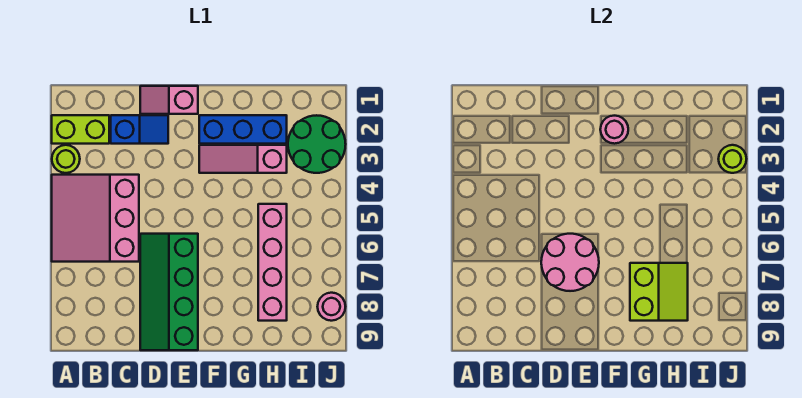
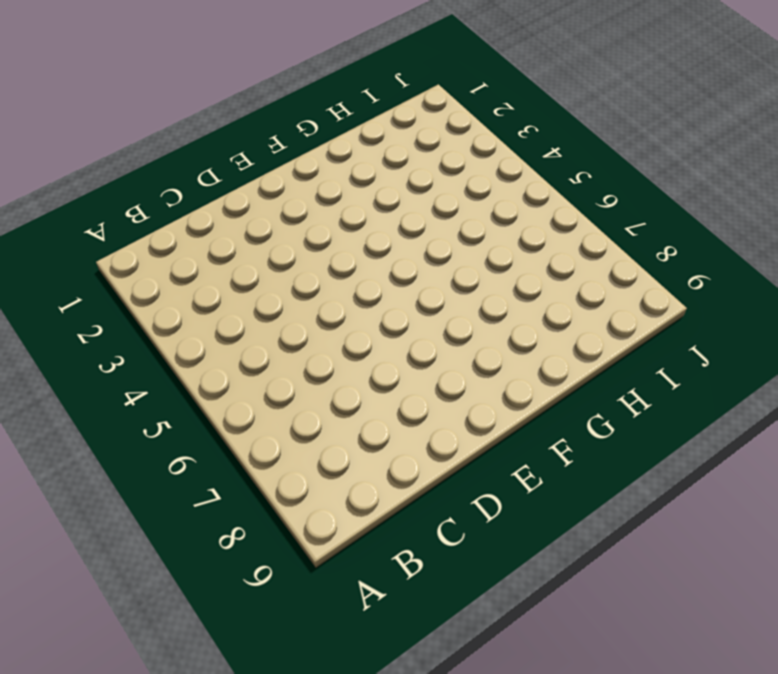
none -> lime brick A2:B2 level 1
none -> lime round brick A3 level 1
none -> pink slope A4:C6 level 1 top C

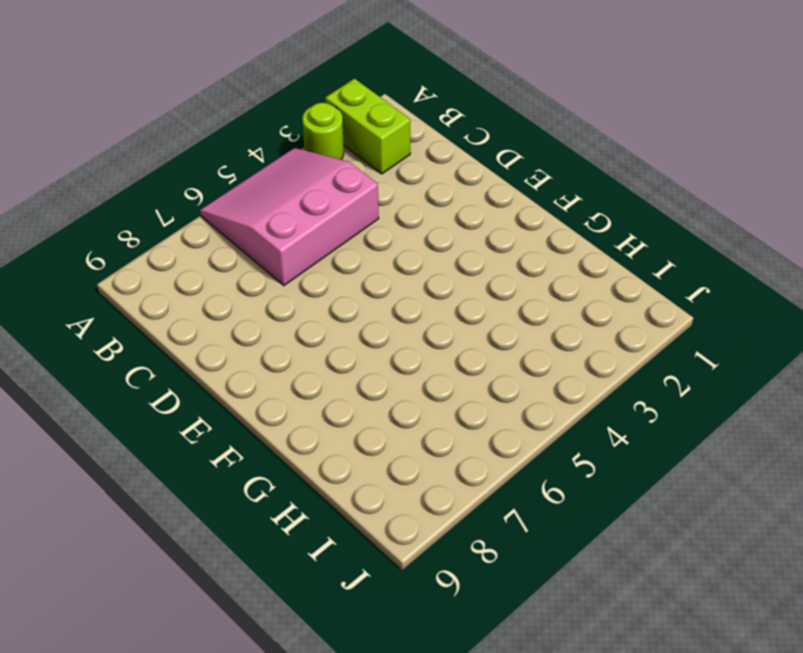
none -> blue slope C2:D2 level 1 top C
none -> pink slope D1:E1 level 1 top E
none -> green slope D6:E9 level 1 top E

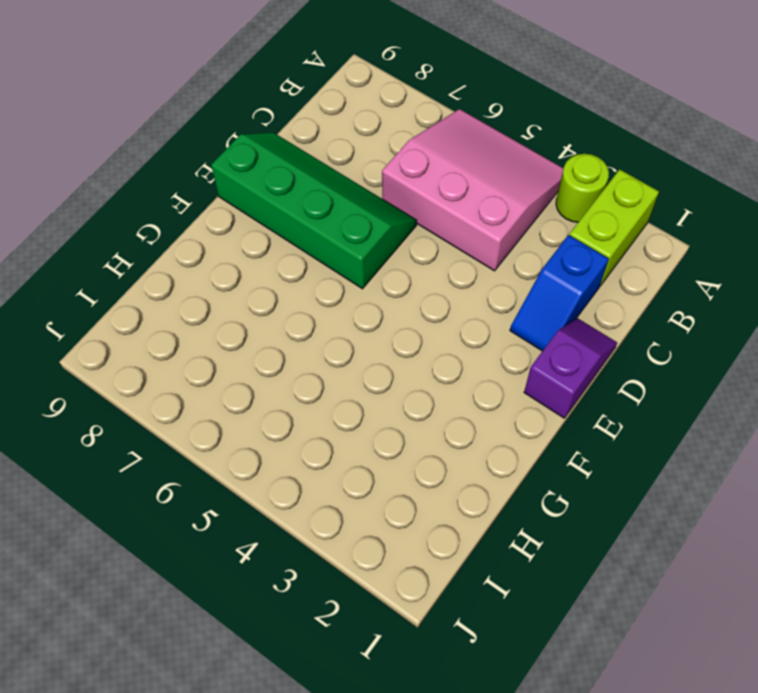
purple slope D1:E1 level 1 top E -> pink slope D1:E1 level 1 top E
none -> blue brick F2:H2 level 1
none -> pink slope F3:H3 level 1 top H
none -> pink brick H5:H8 level 1

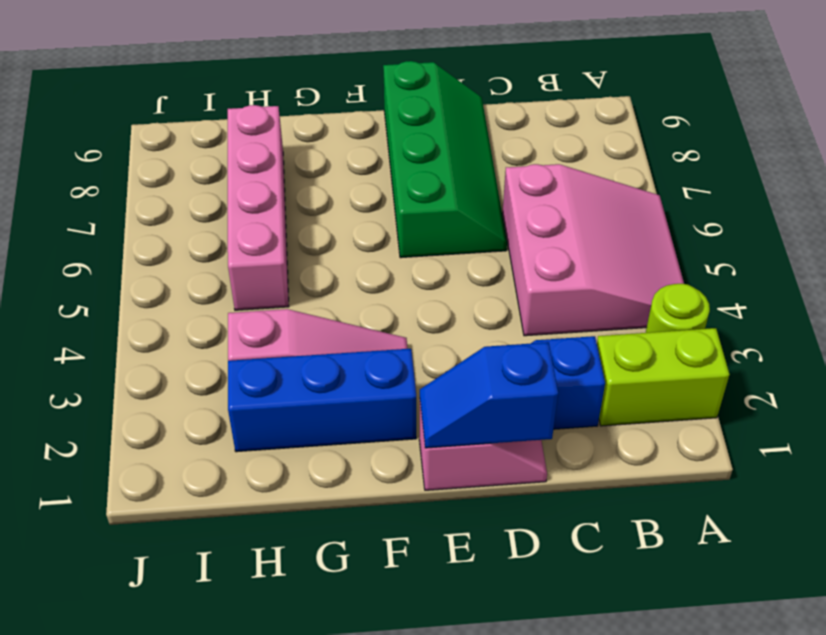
blue slope D1:E1 level 2 top D -> none
none -> green round brick I2:J3 level 1
none -> pink round brick J8 level 1
none -> pink round brick D6:E7 level 2

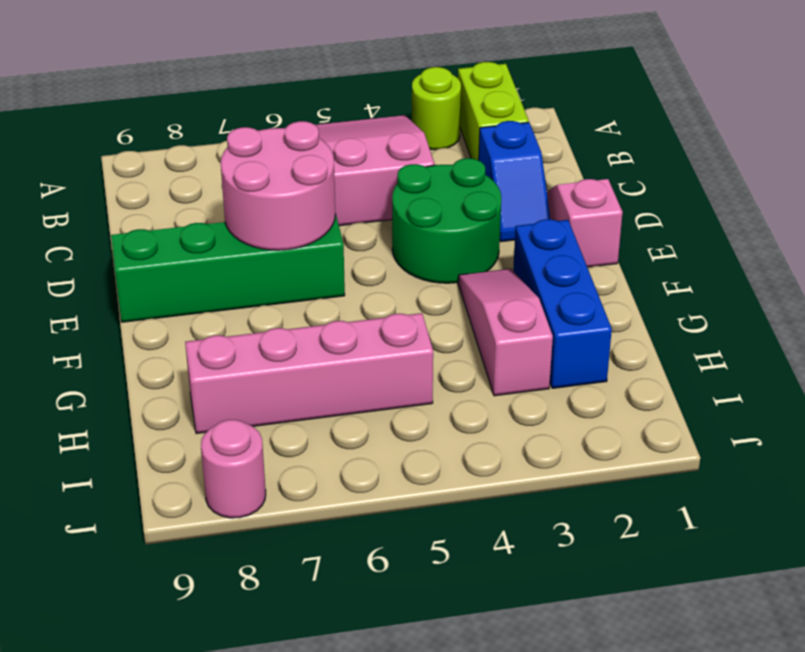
green round brick D3:E4 level 1 -> green round brick I2:J3 level 1
none -> pink round brick F2 level 2
none -> lime slope G7:H8 level 2 top G
none -> lime round brick J3 level 2

